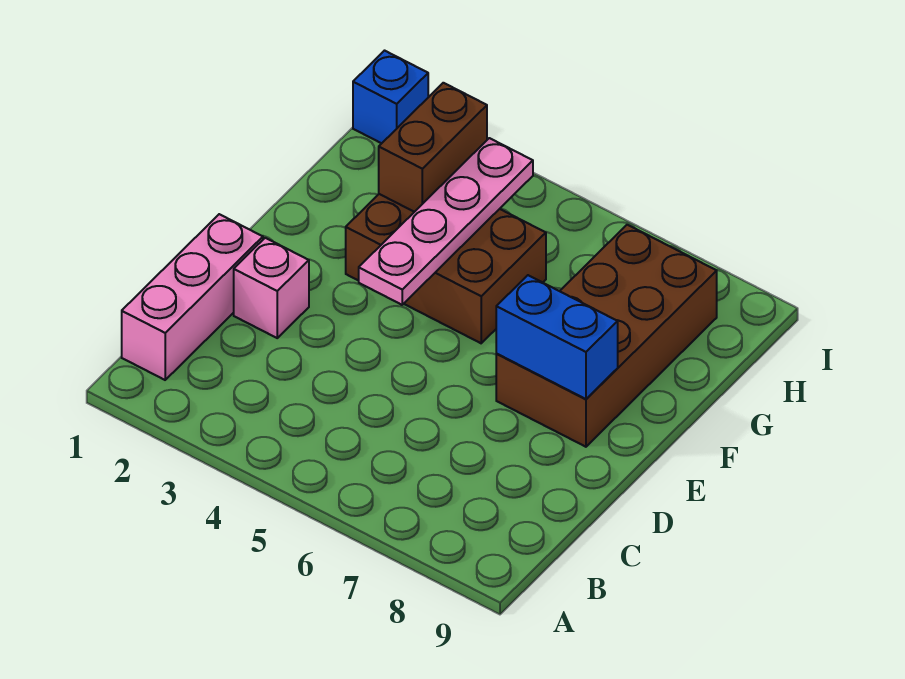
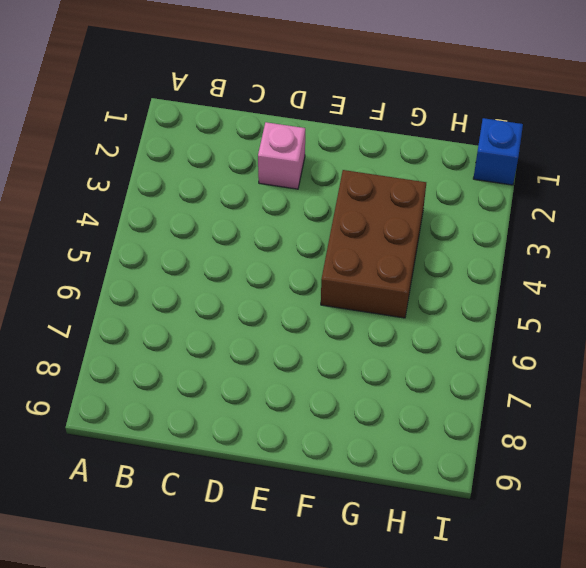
none -> pink brick B1:D1 level 1
none -> brown brick E7:H8 level 1

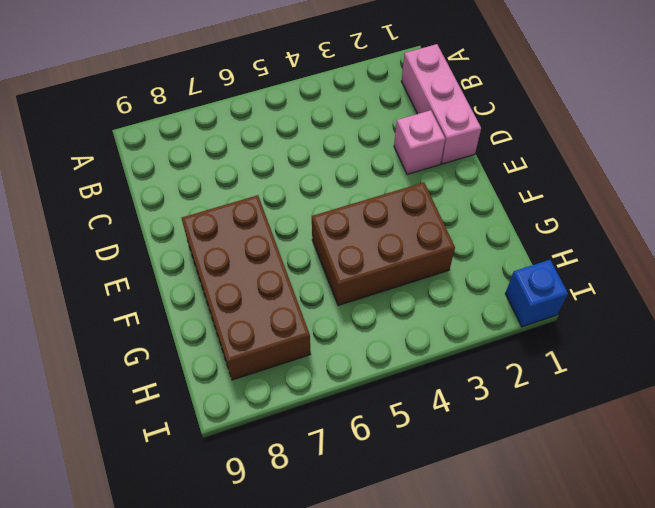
none -> pink plate E4:H4 level 2
none -> blue brick E7:E8 level 2

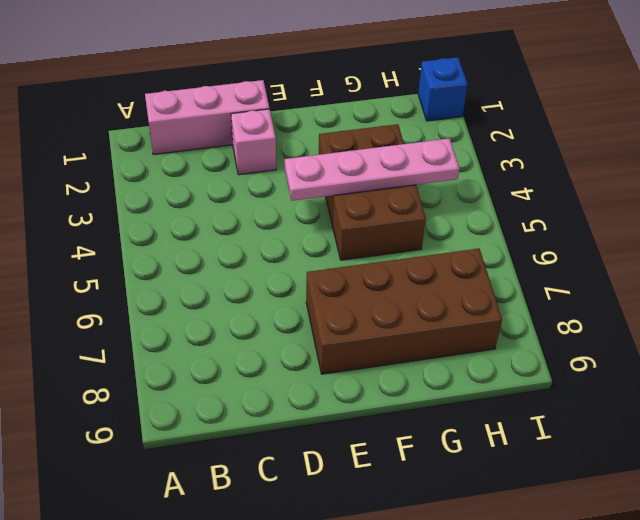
none -> blue brick E7:E8 level 2
none -> brown brick G3:H3 level 2

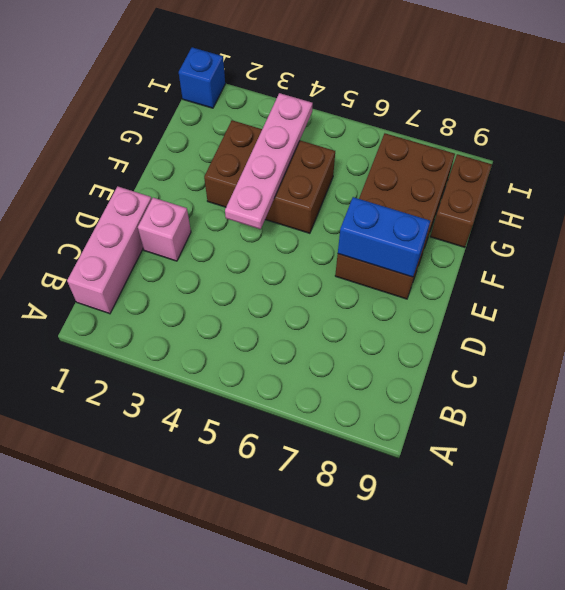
brown brick G9:H9 level 1 -> brown brick G3:H3 level 2

